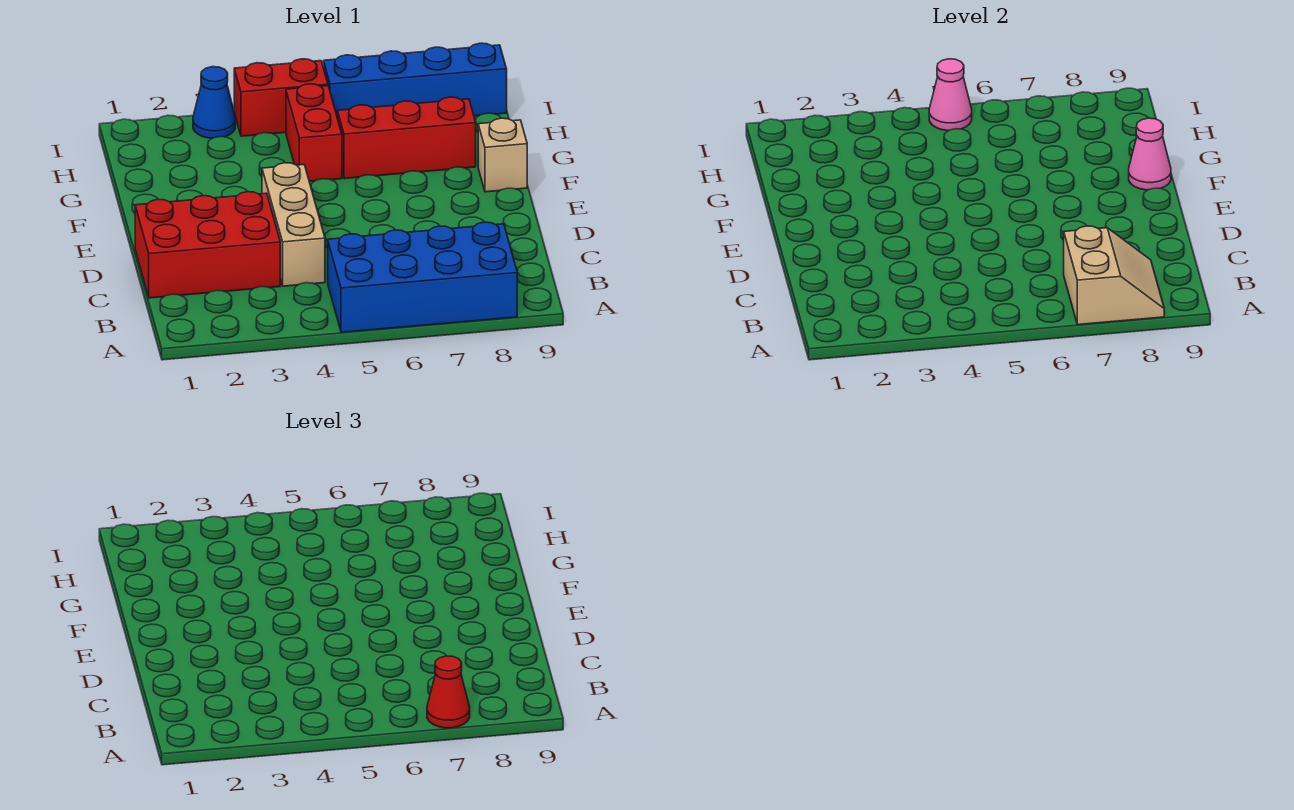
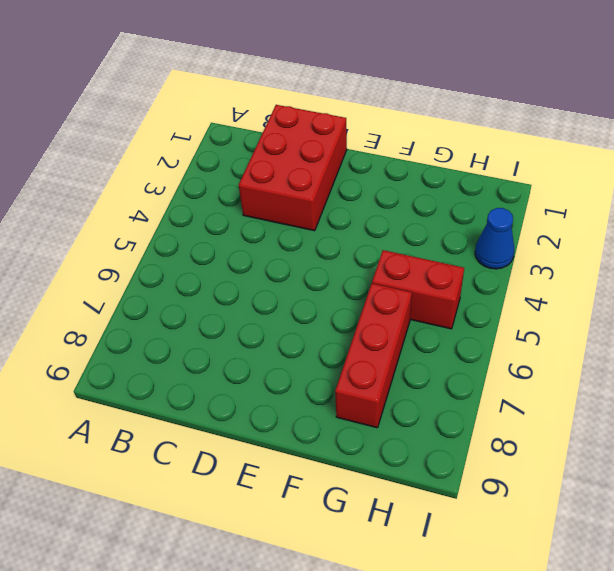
none -> blue brick A5:B8 level 1
none -> tan brick C4:E4 level 1
none -> tan brick F9 level 1

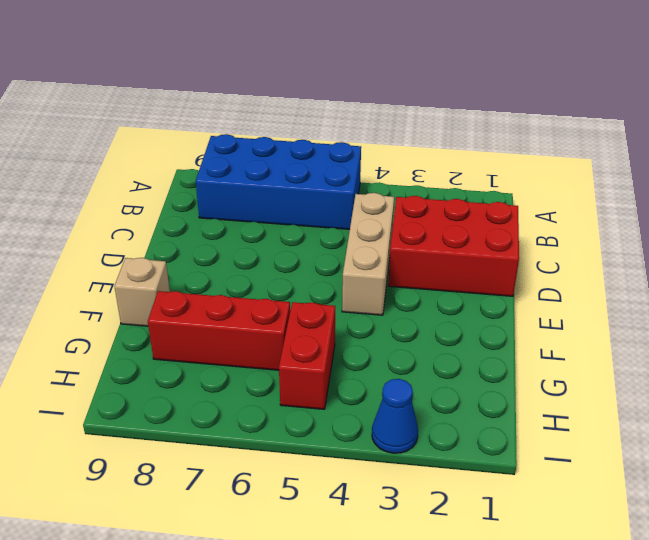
none -> red brick I4:I5 level 1
none -> blue brick I6:I9 level 1
none -> tan slope A7:B8 level 2 top 7

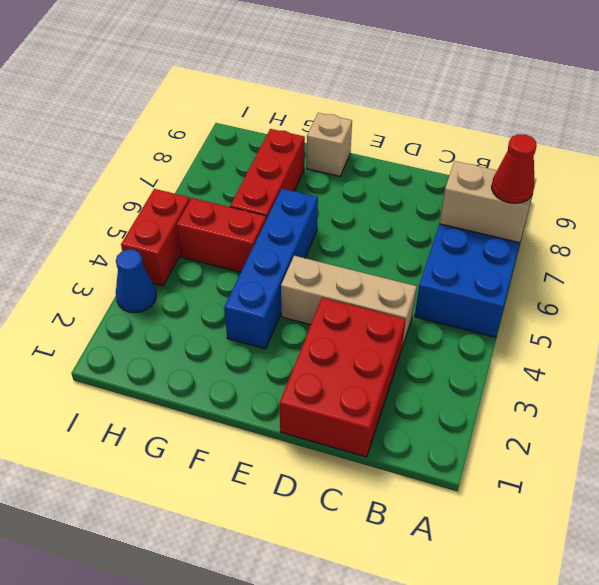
blue brick F3:F6 level 1 -> blue brick I6:I9 level 1
none -> pink cone F9 level 2
none -> pink cone I5 level 2

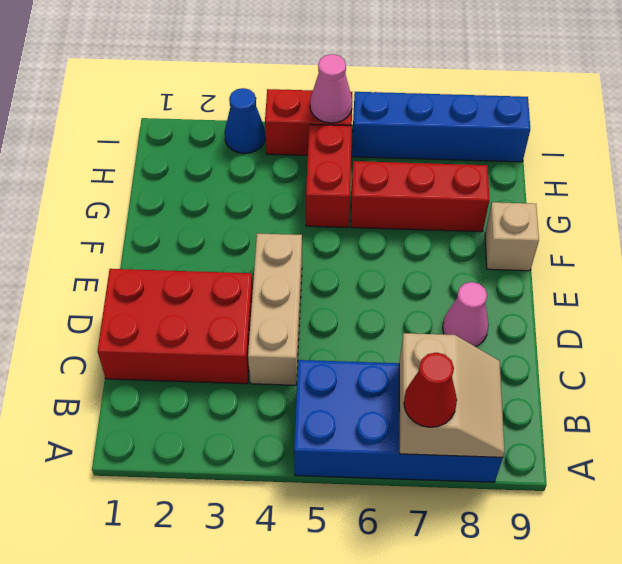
pink cone D8 level 1 -> pink cone F9 level 2

